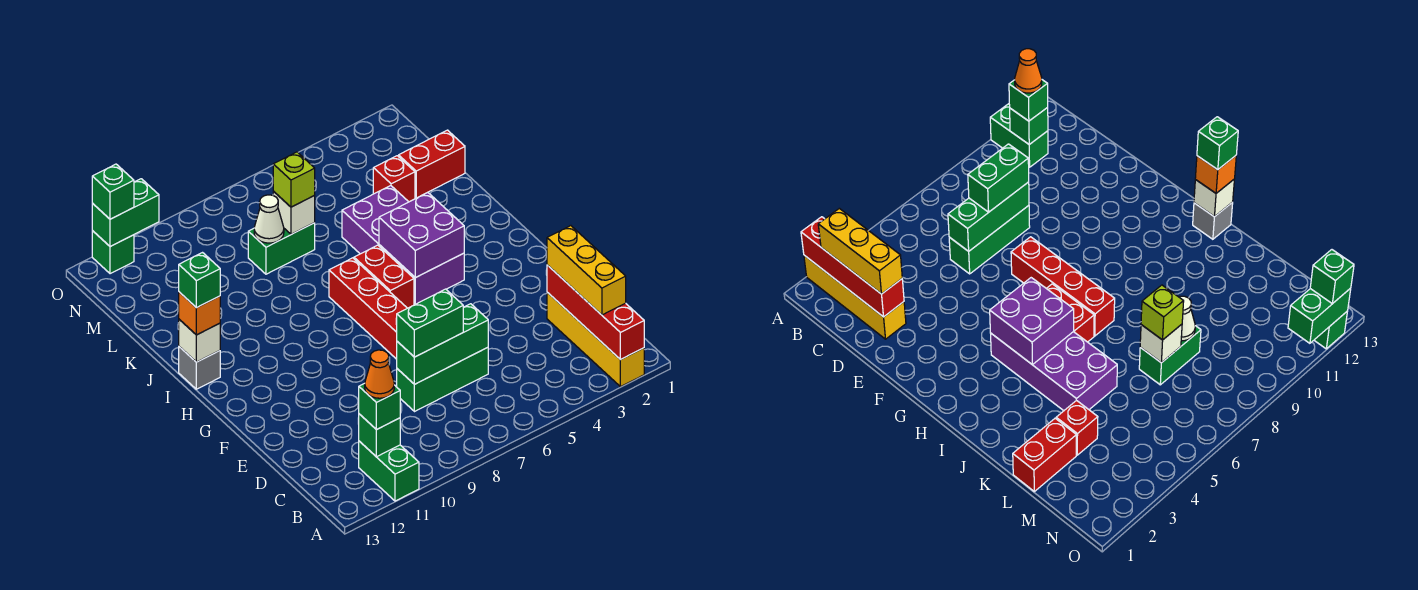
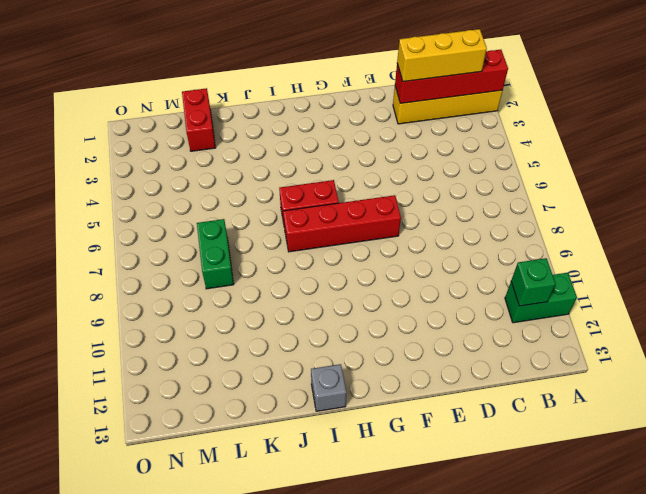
none -> green brick D6:D8 level 1
none -> purple brick H4:K5 level 1
none -> red brick L3 level 1

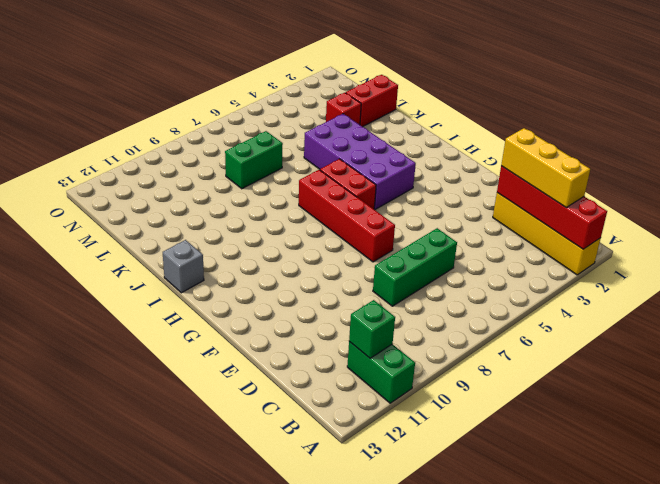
none -> green brick O12 level 1
none -> green brick D6:D8 level 2
none -> purple brick H4:I5 level 2

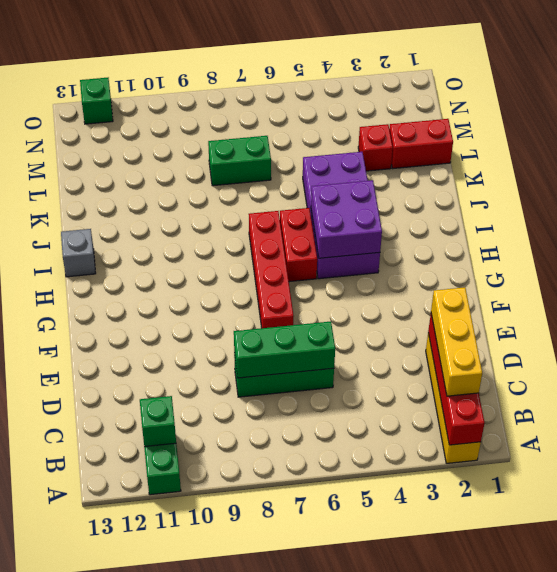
none -> white brick I13 level 2
none -> white brick L7 level 2
none -> white cone L8 level 2

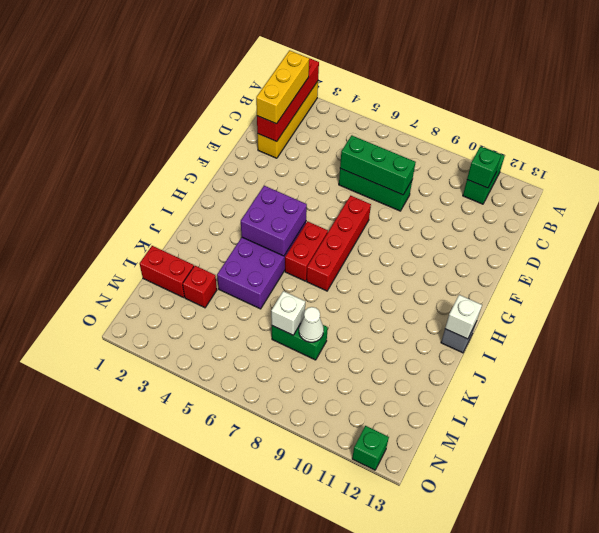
none -> green brick O11:O12 level 2
none -> green brick B11 level 3
none -> green brick D7:D8 level 3

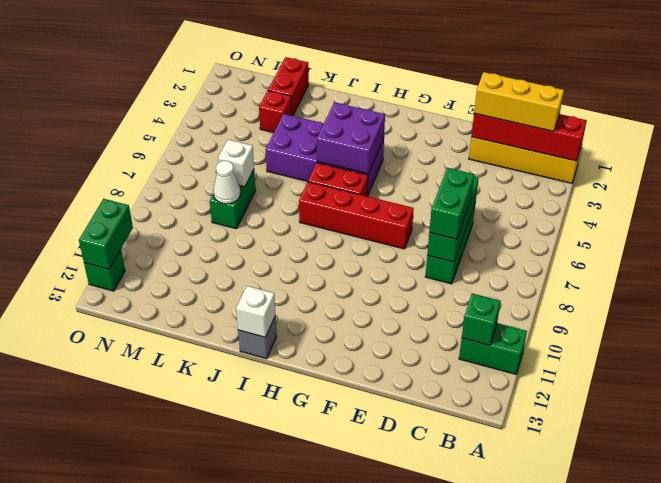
none -> green brick B11 level 3
none -> orange brick I13 level 3
none -> lime brick L7 level 3

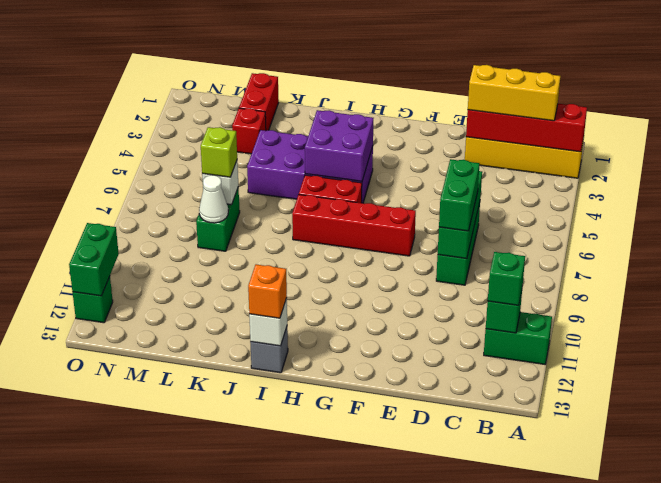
none -> green brick O12 level 3
none -> orange cone B11 level 4
none -> green brick I13 level 4

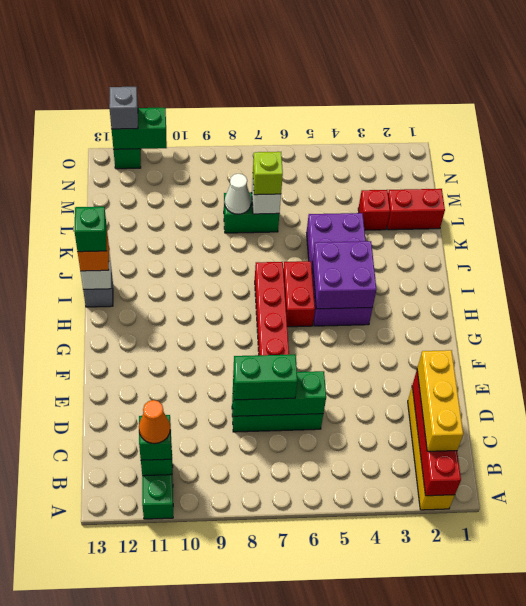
grey brick O12 level 3 -> green brick O12 level 3

